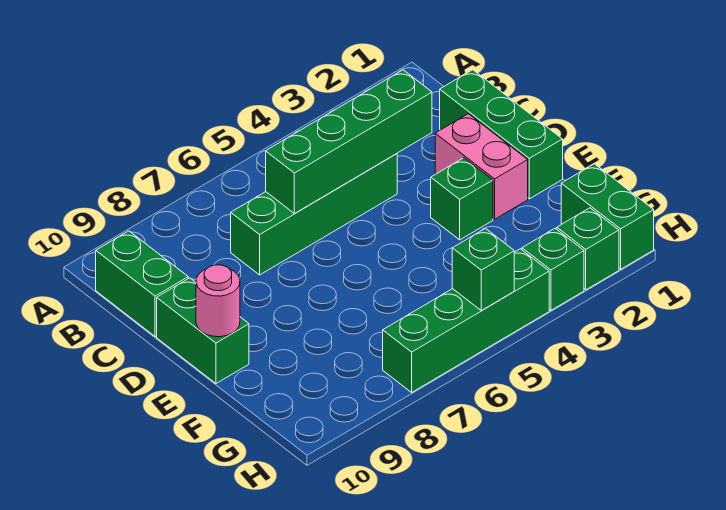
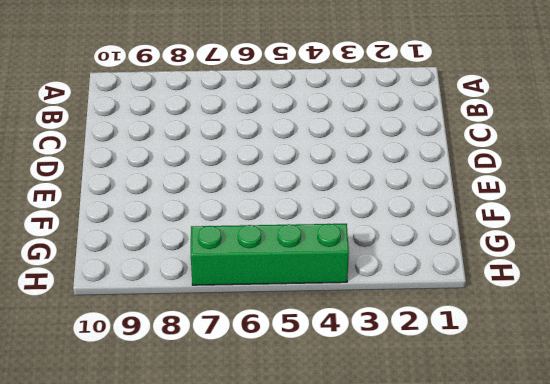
none -> green brick B10:C10 level 1
none -> green brick C1:E1 level 1
none -> green brick C4:C7 level 1

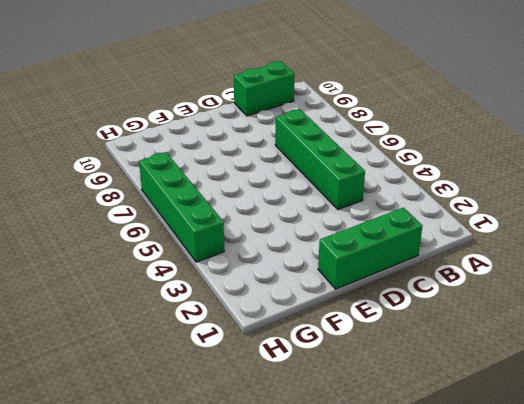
none -> pink brick D2:E2 level 1
none -> green brick D10:E10 level 1
none -> green brick E3 level 1

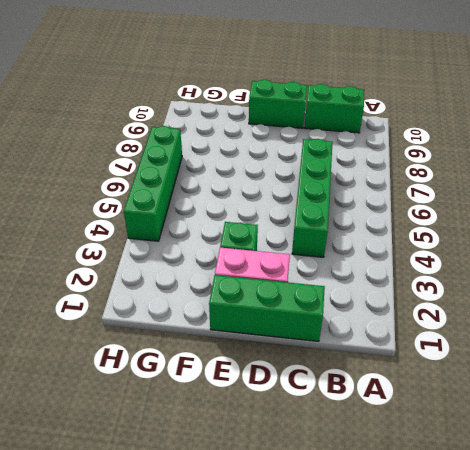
none -> green brick G1:H1 level 1
none -> green brick H2 level 1
none -> green brick H3 level 1

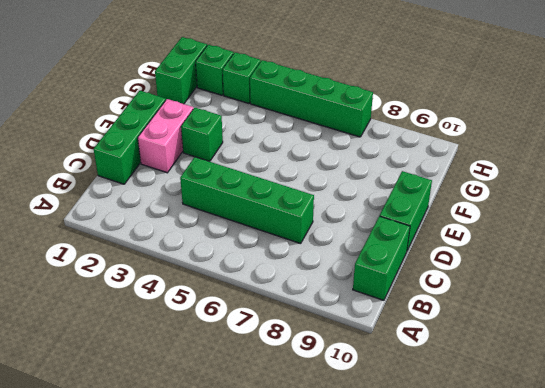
none -> green brick C3:C6 level 2
none -> pink round brick E10 level 2
none -> green brick H5 level 2

